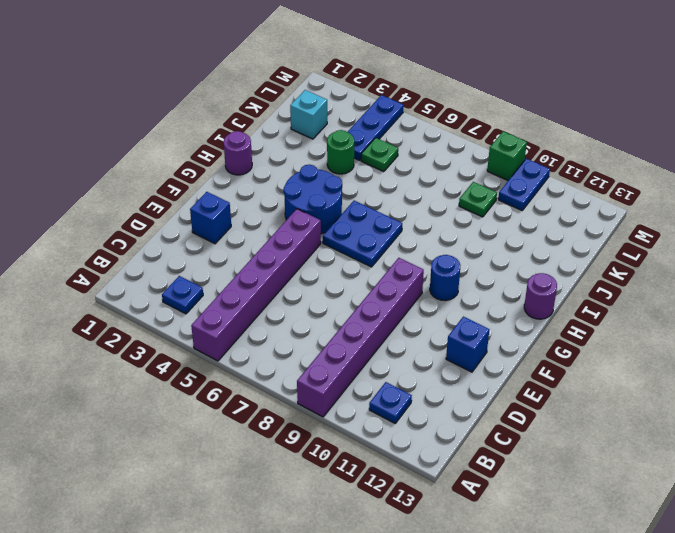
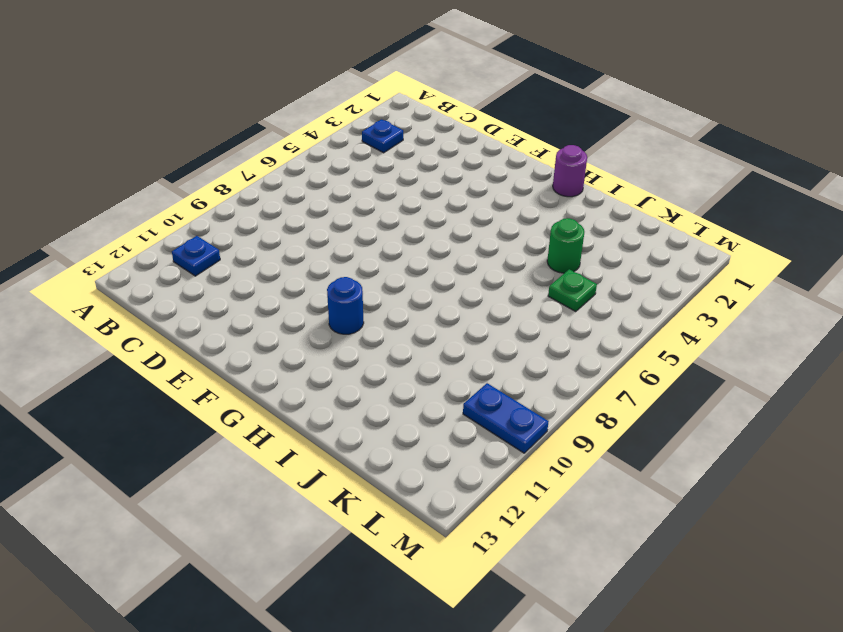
none -> purple brick A5:F5 level 1
none -> purple brick A9:F9 level 1
none -> blue brick E2 level 1

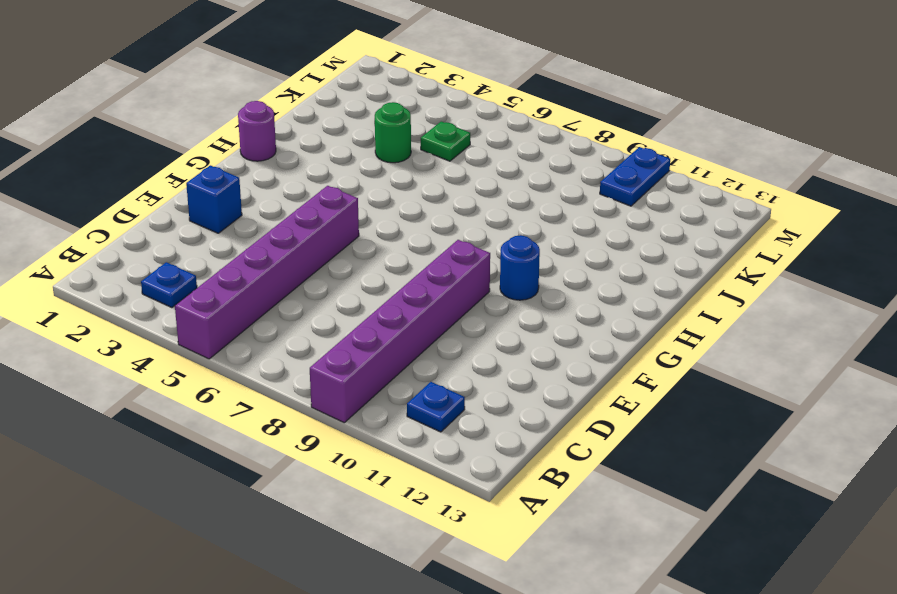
none -> blue brick E12 level 1
none -> blue round brick G4:H5 level 1
none -> blue plate G6:H7 level 1

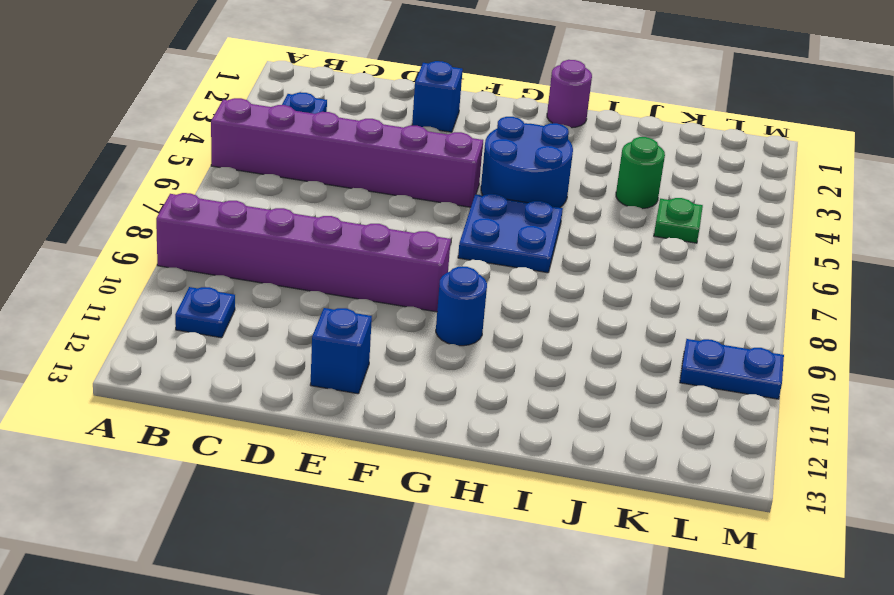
none -> purple round brick H13 level 1
none -> cyan brick K2 level 1
none -> blue plate K4:M4 level 1

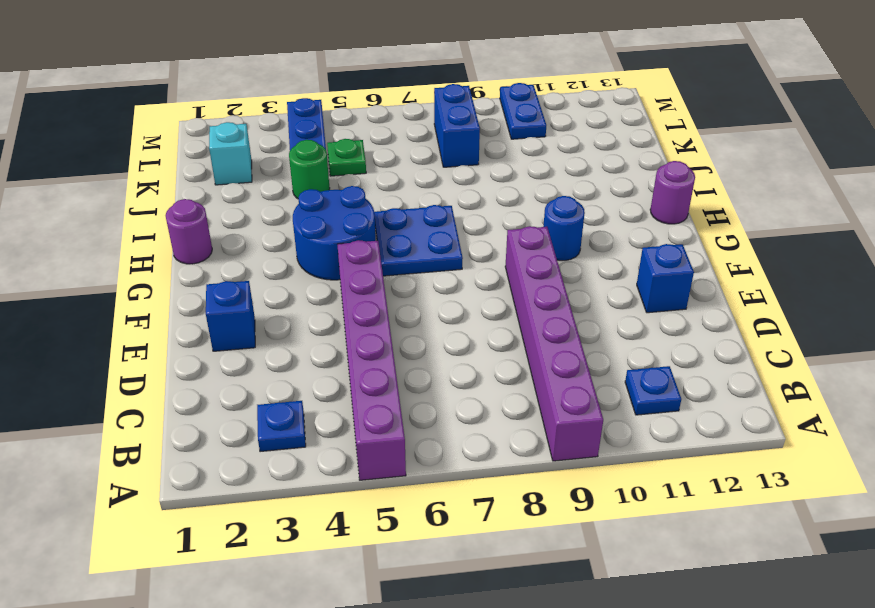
blue brick K8:L8 level 1 -> none
none -> green plate K9 level 1
none -> green brick M9 level 1

